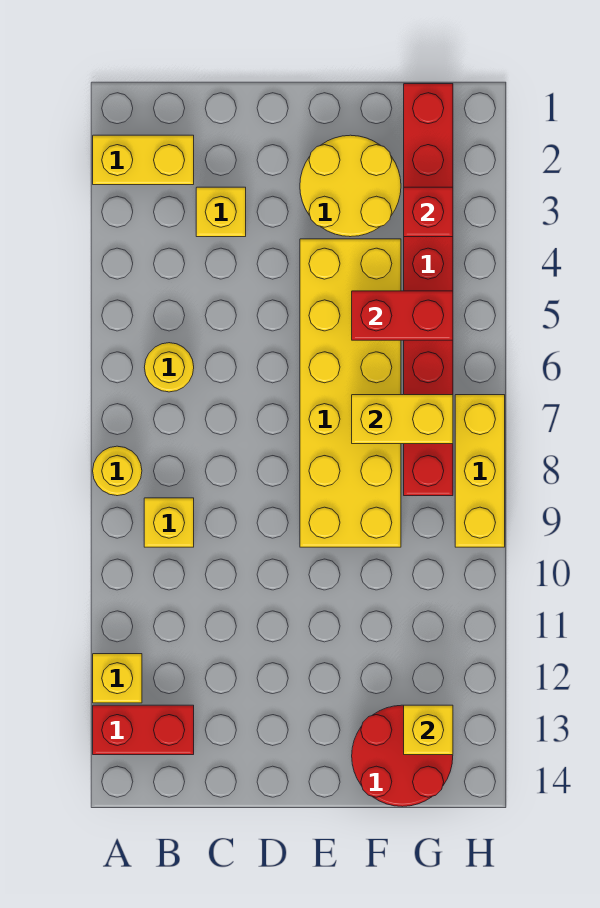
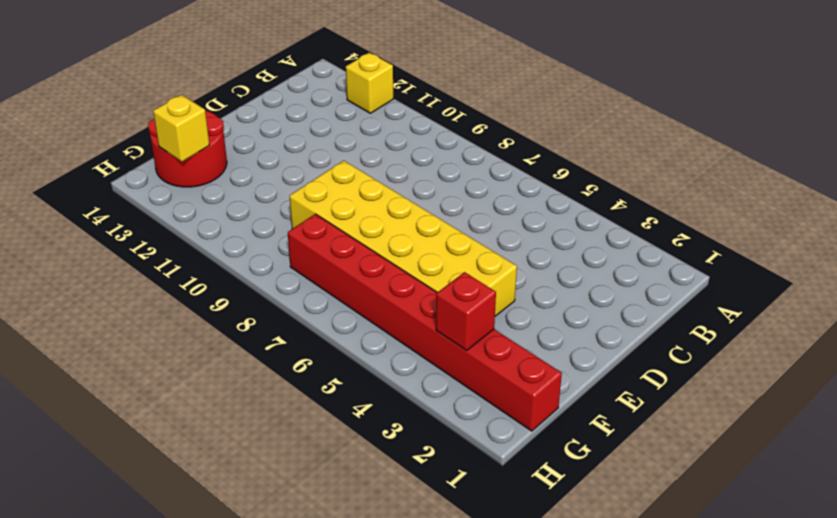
none -> yellow brick A2:B2 level 1
none -> yellow round brick A8 level 1
none -> red brick A13:B13 level 1

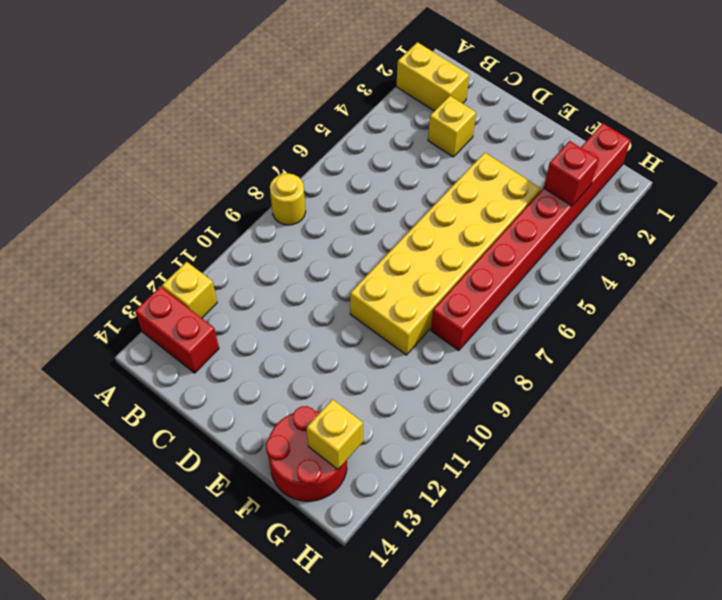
none -> yellow round brick B6 level 1
none -> yellow brick B9 level 1
none -> yellow round brick E2:F3 level 1

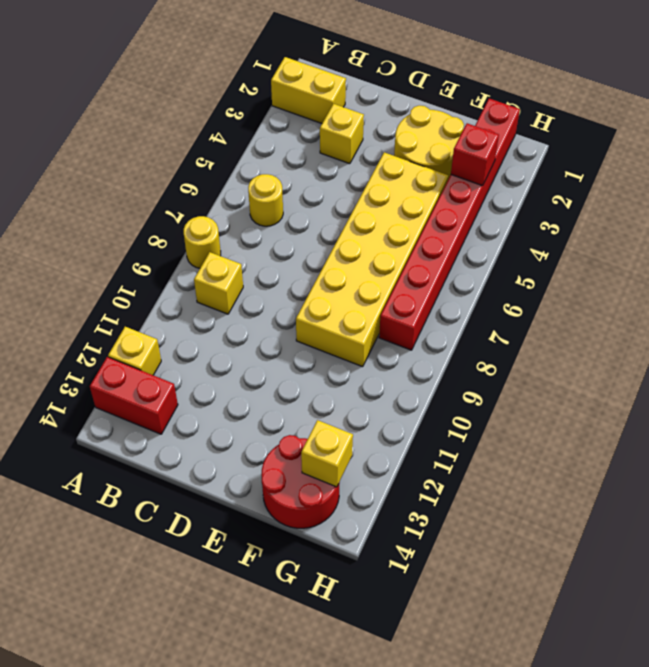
none -> yellow brick H7:H9 level 1
none -> red brick F5:G5 level 2
none -> yellow brick F7:G7 level 2

